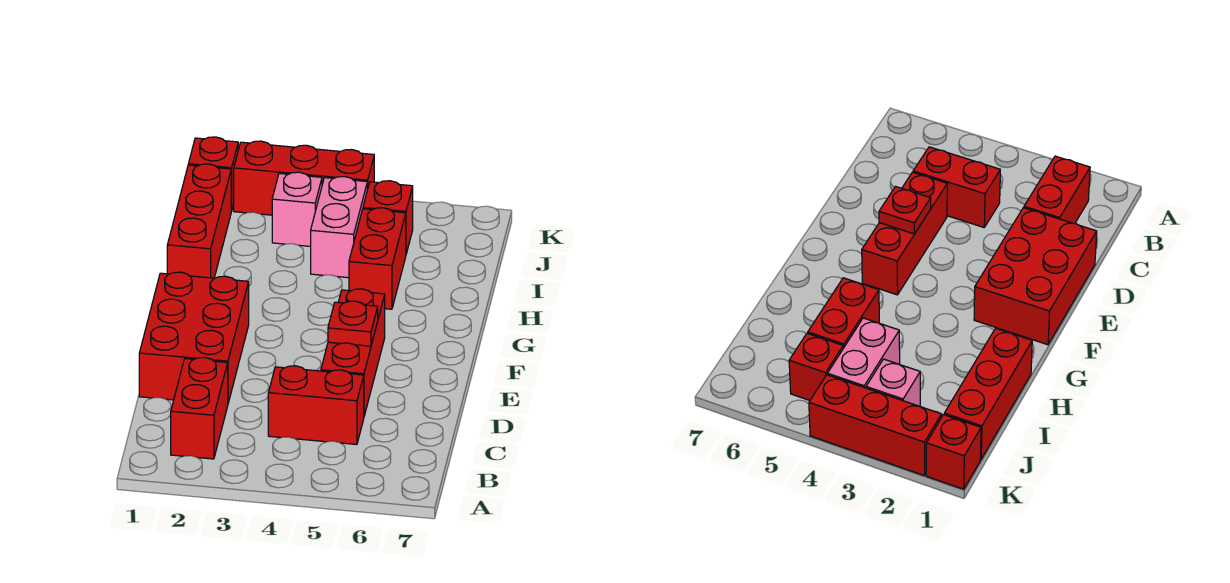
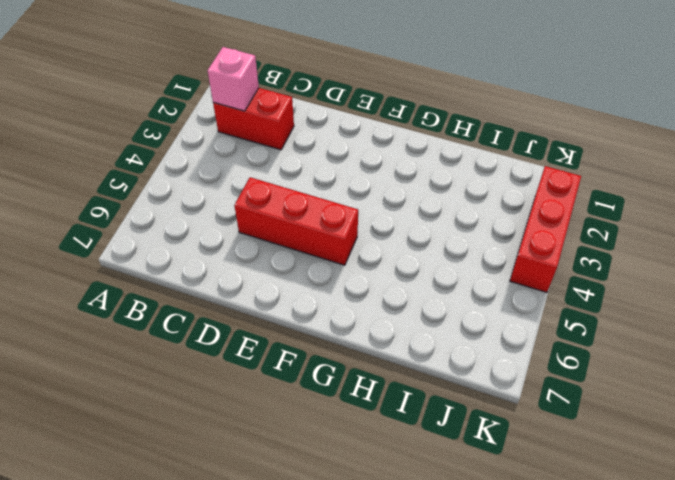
pink brick B2 level 2 -> pink brick J3 level 1
none -> red brick C4:C5 level 1
none -> red brick D1:F2 level 1
none -> red brick H1:J1 level 1

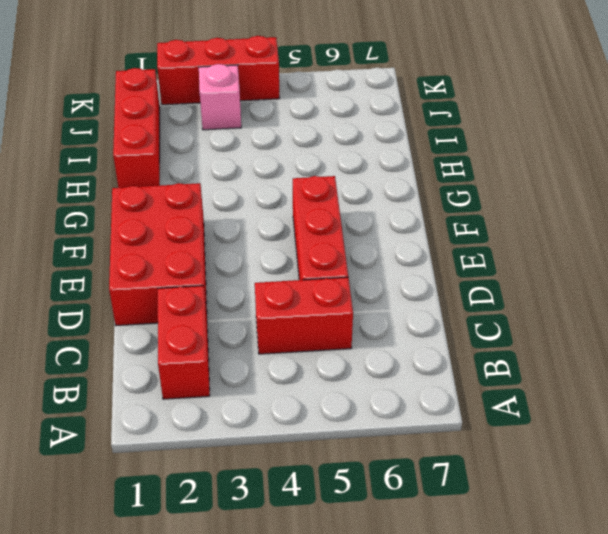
none -> red brick H5:I5 level 1
none -> pink brick I4:J4 level 1
none -> red brick J5 level 1

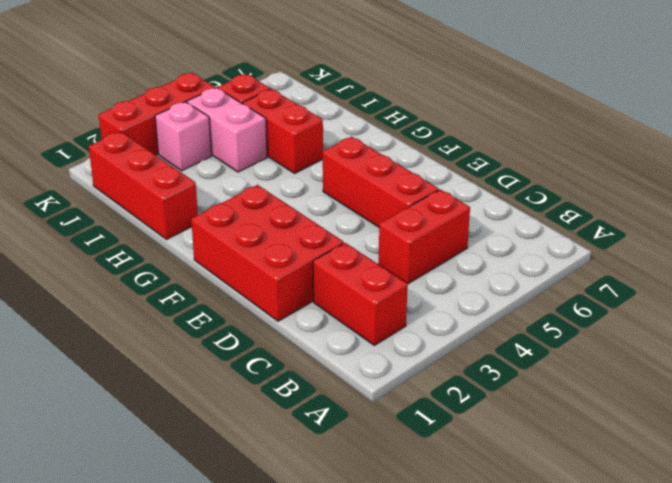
none -> red brick K1 level 1
none -> red plate E5 level 2

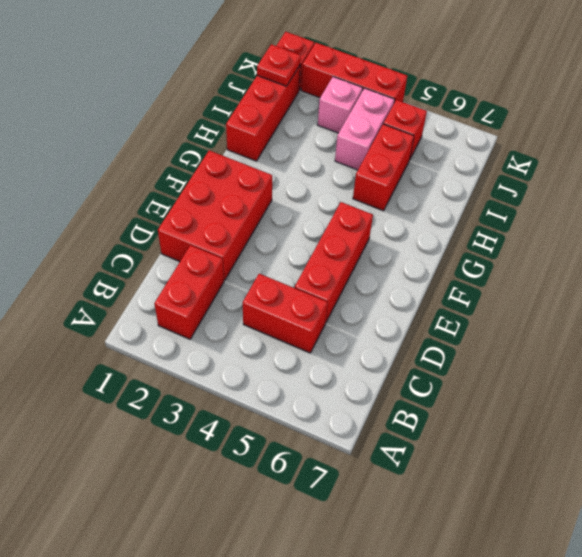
red plate J1 level 2 -> red plate E5 level 2

